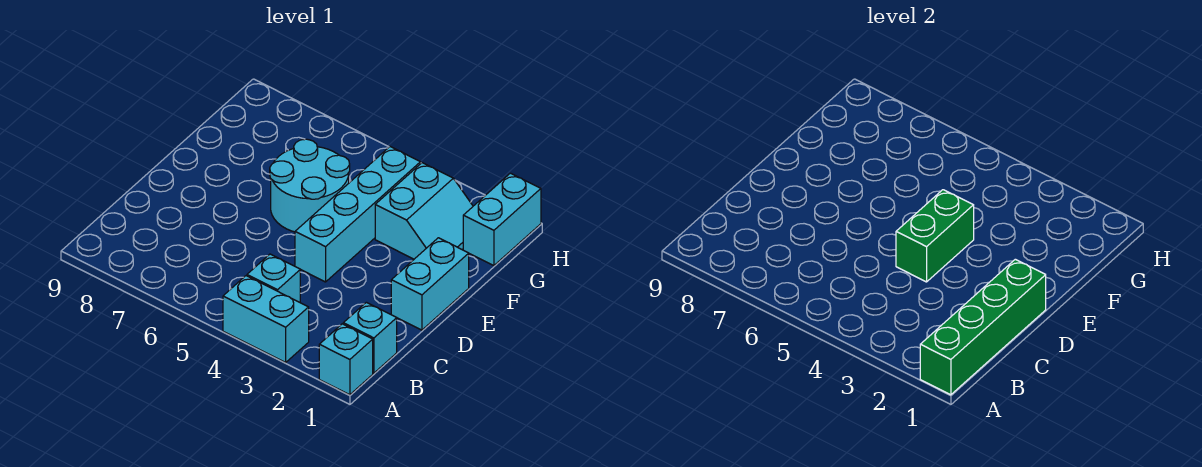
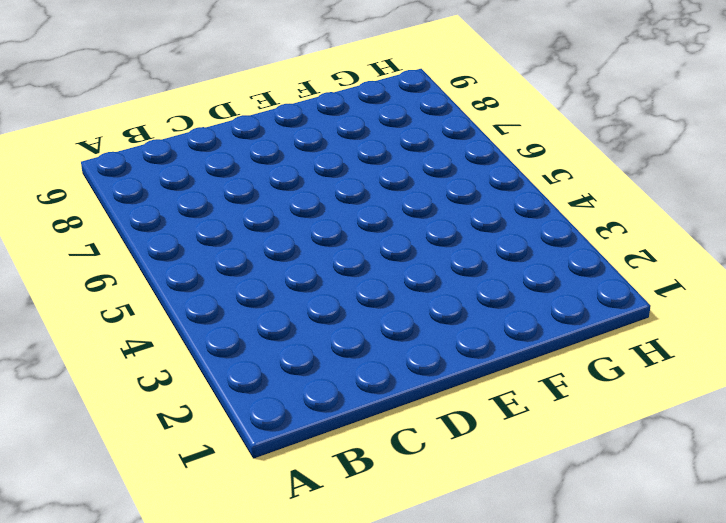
none -> cyan brick A1 level 1
none -> cyan brick A3:A4 level 1

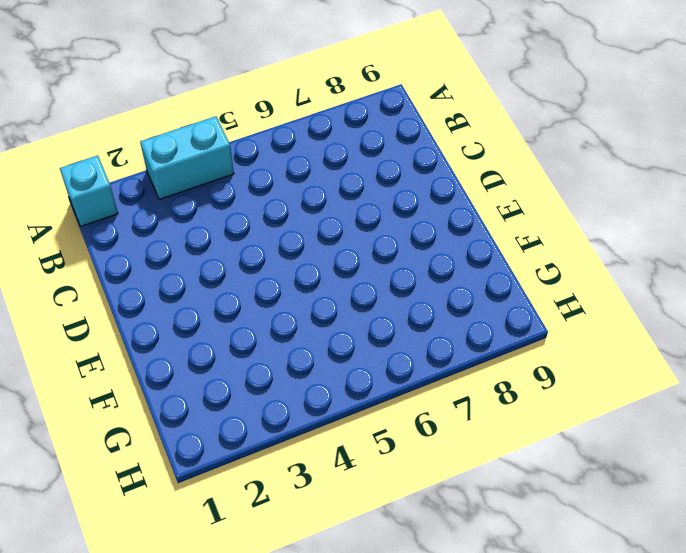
none -> cyan brick B1 level 1
none -> cyan brick B4 level 1

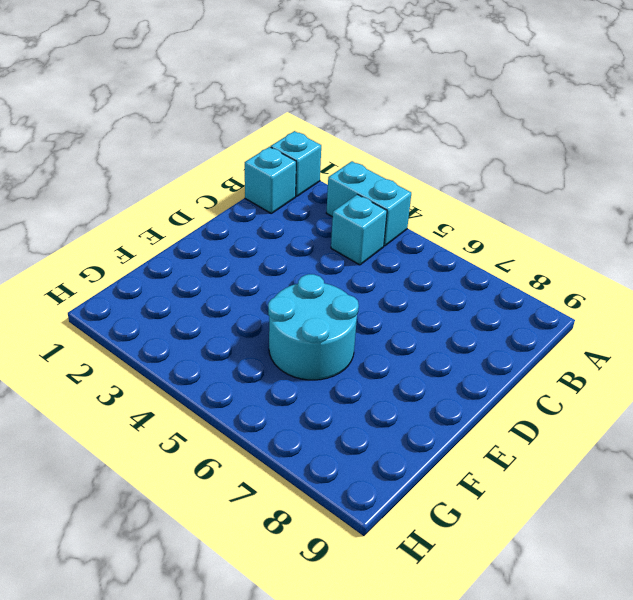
none -> cyan brick D1:E1 level 1
none -> cyan brick D4:G4 level 1

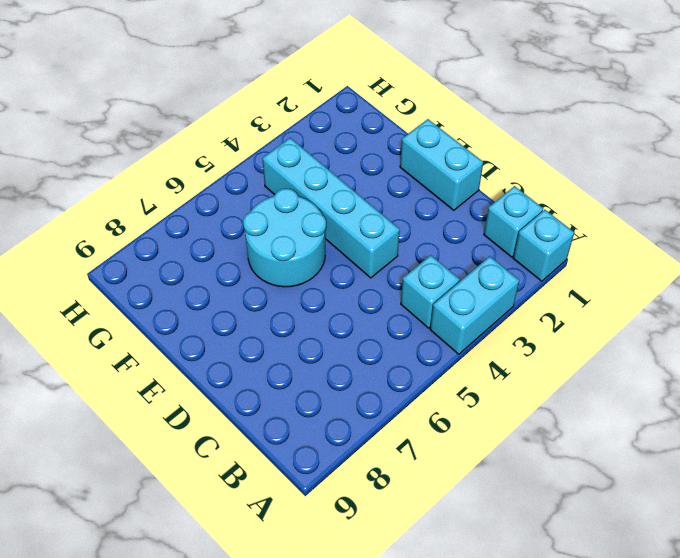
none -> cyan slope F2:G3 level 1 top 3
none -> cyan brick G1:H1 level 1

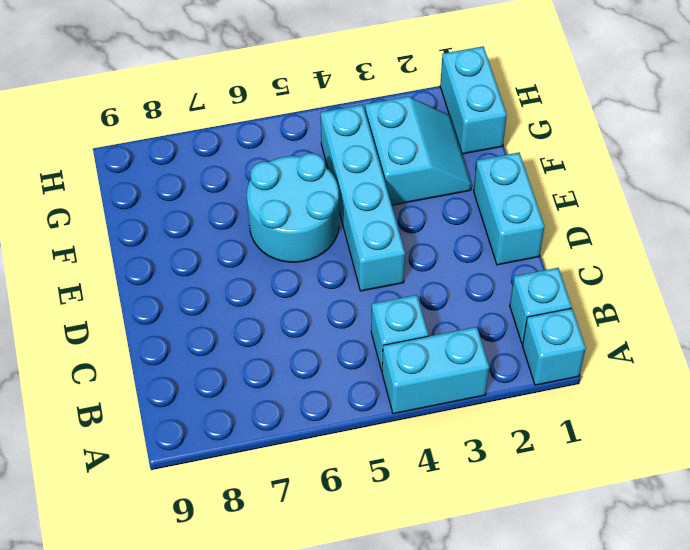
none -> green brick A1:D1 level 2
none -> green brick D4:E4 level 2

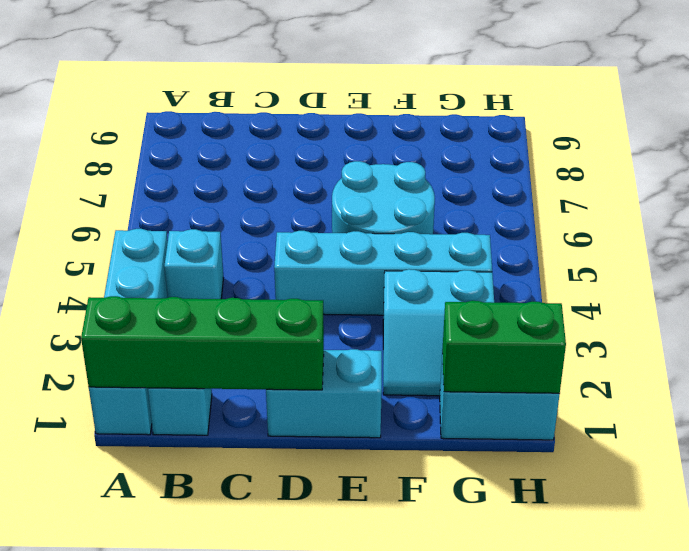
green brick G1:H1 level 2 -> green brick D4:E4 level 2

